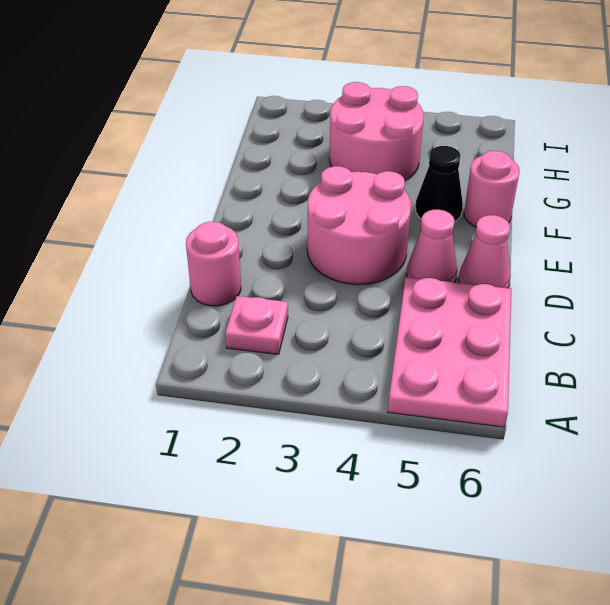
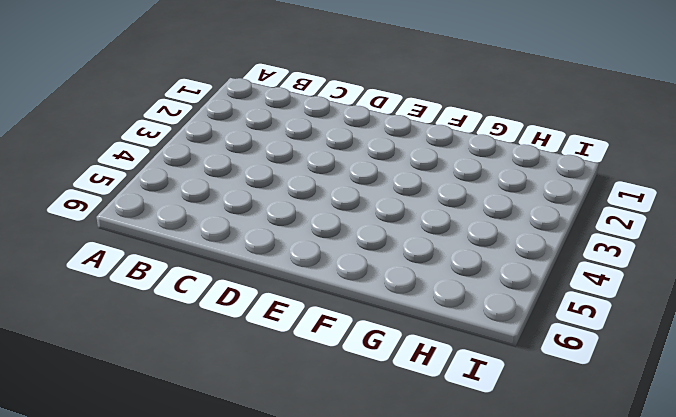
none -> pink plate A5:C6 level 1
none -> pink plate B2 level 1

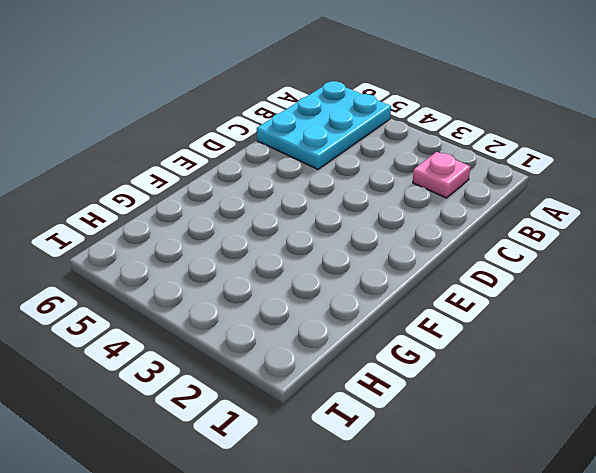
cyan plate A5:C6 level 1 -> pink plate A5:C6 level 1
none -> pink round brick C1 level 1
none -> pink round brick D3:E4 level 1

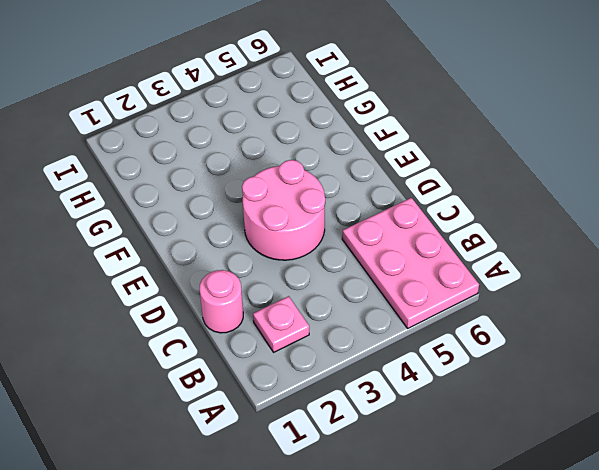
none -> pink cone D5 level 1
none -> pink cone D6 level 1

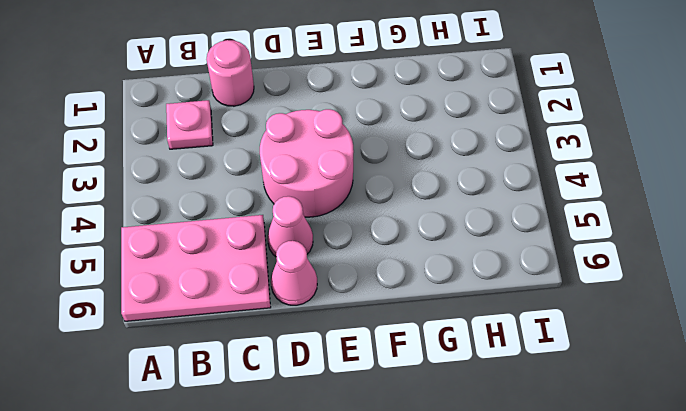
none -> black cone F5 level 1
none -> pink round brick F6 level 1

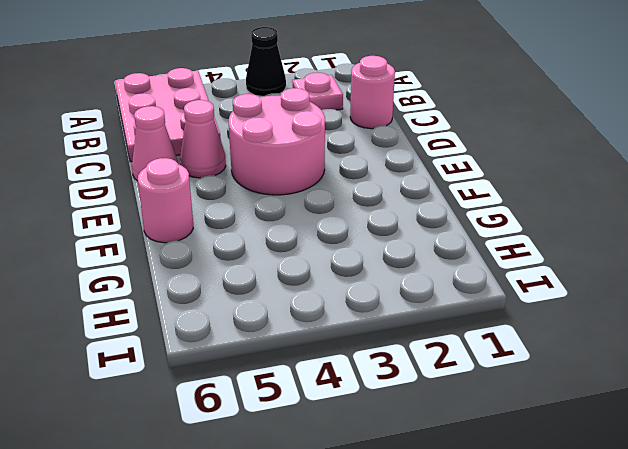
black cone A3 level 1 -> black cone F5 level 1
none -> pink round brick G3:H4 level 1

